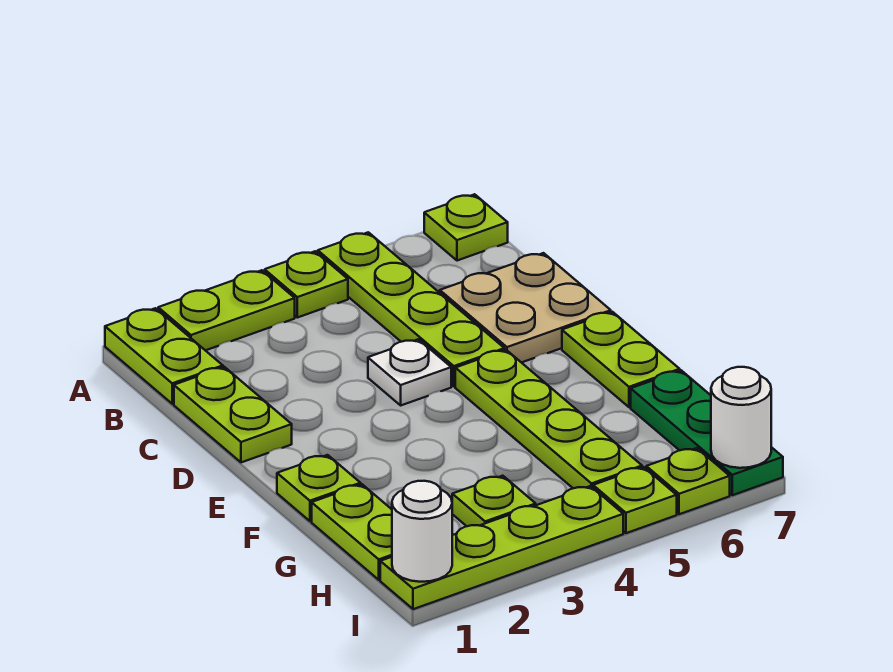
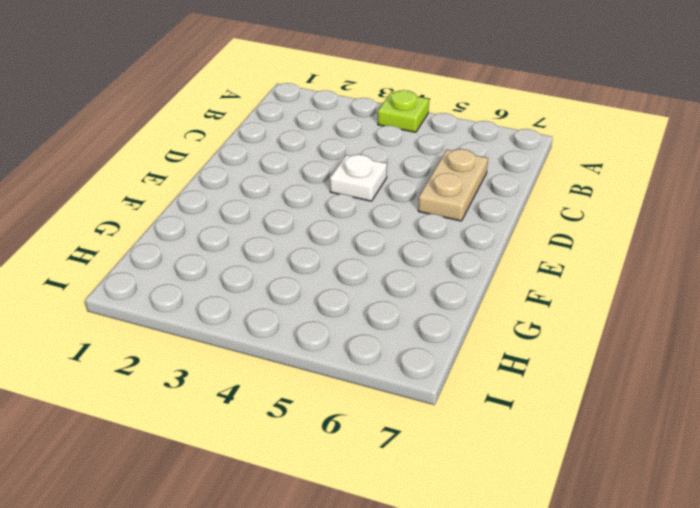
tan plate C6:D6 level 1 -> tan plate C6:D7 level 1
none -> lime plate A1:B1 level 1
none -> lime plate A2:A3 level 1
none -> lime plate A5:D5 level 1

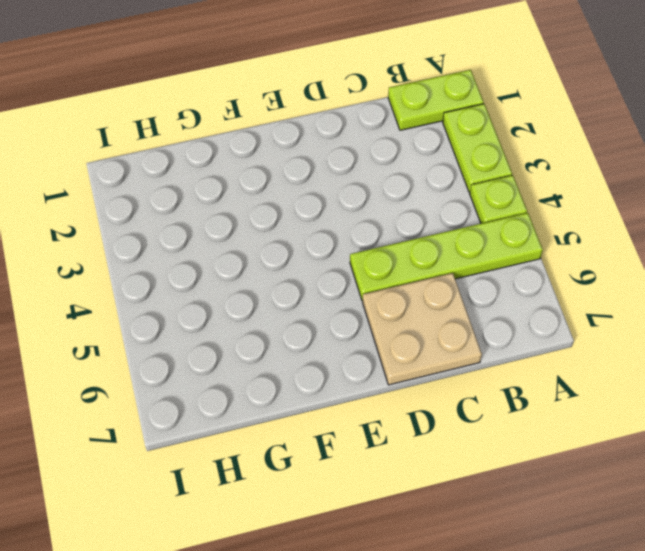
none -> lime plate A7 level 1
none -> lime plate C1:D1 level 1
none -> white plate D4 level 1

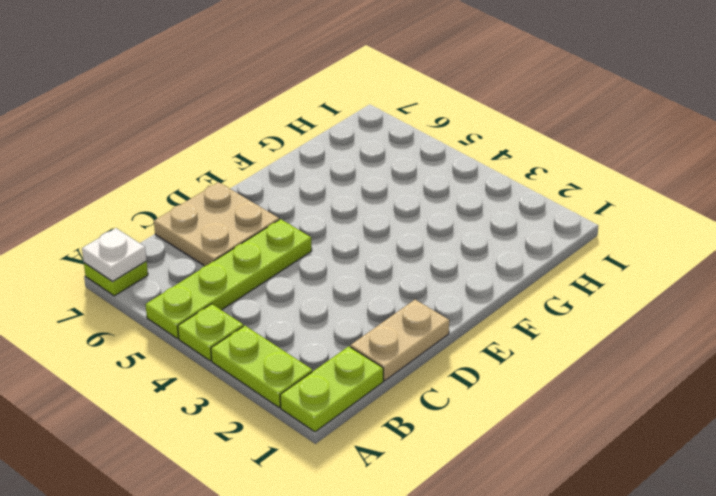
white plate A7 level 2 -> white plate D4 level 1
tan plate C1:D1 level 1 -> lime plate C1:D1 level 1
none -> lime plate E5:H5 level 1
none -> lime plate E7:F7 level 1
none -> lime plate F1 level 1

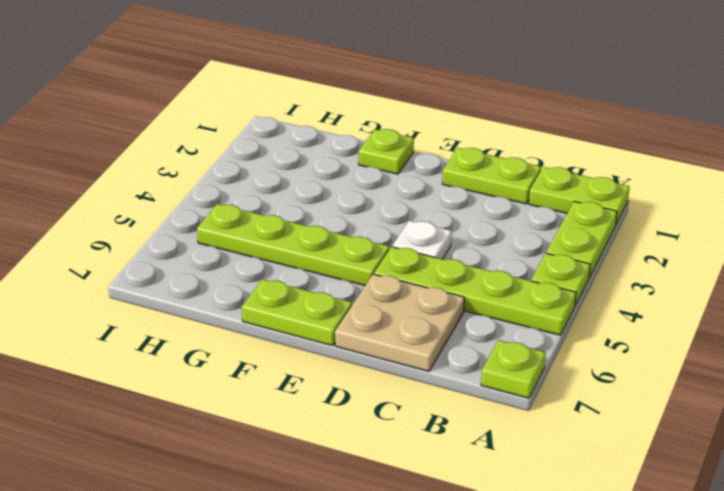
none -> lime plate G1:H1 level 1
none -> green plate G7:I7 level 1
none -> lime plate H3 level 1

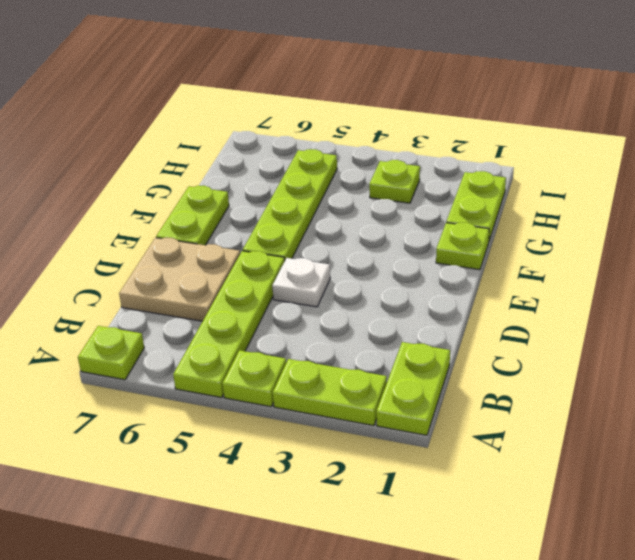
none -> lime plate C1:D1 level 1
none -> green plate G7:I7 level 1
none -> lime plate I1:I4 level 1

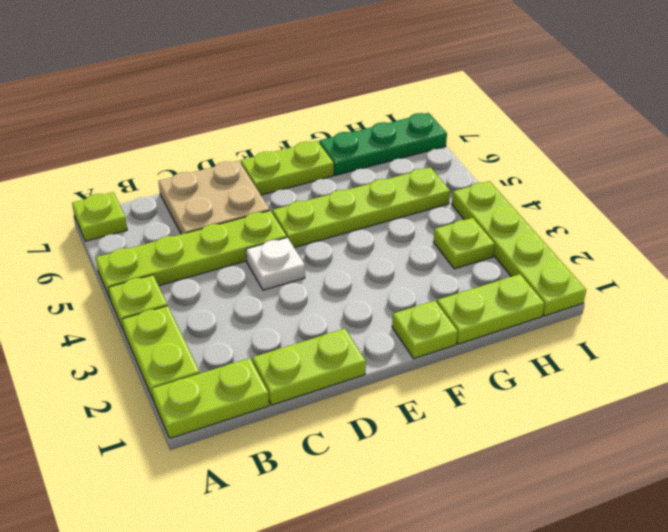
none -> lime plate I5 level 1
none -> lime plate I6 level 1
none -> white round brick I1 level 2

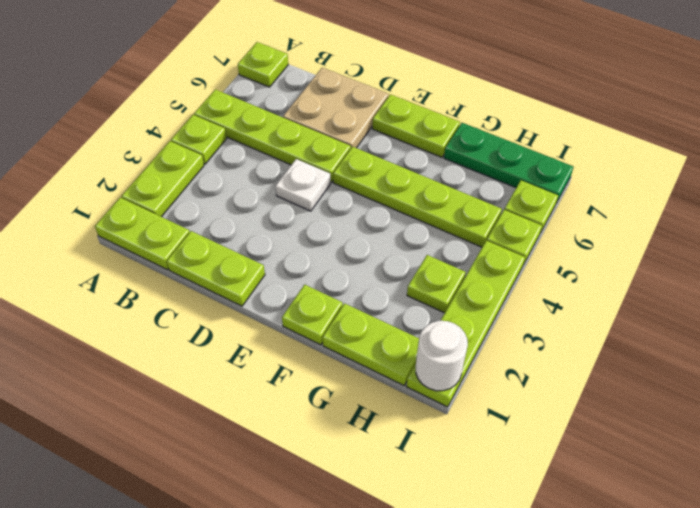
none -> white round brick I7 level 2

